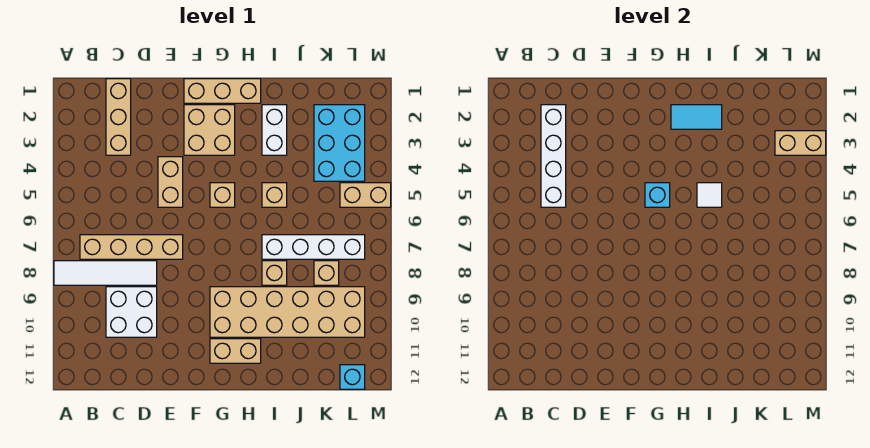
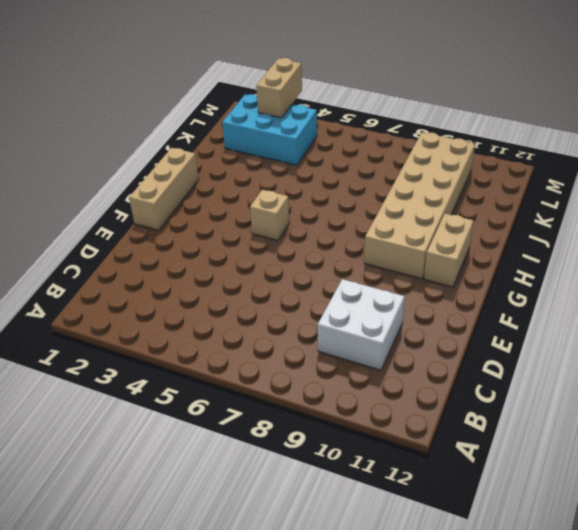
none -> white tile A8:D8 level 1
none -> tan brick B7:E7 level 1
none -> tan brick C1:C3 level 1

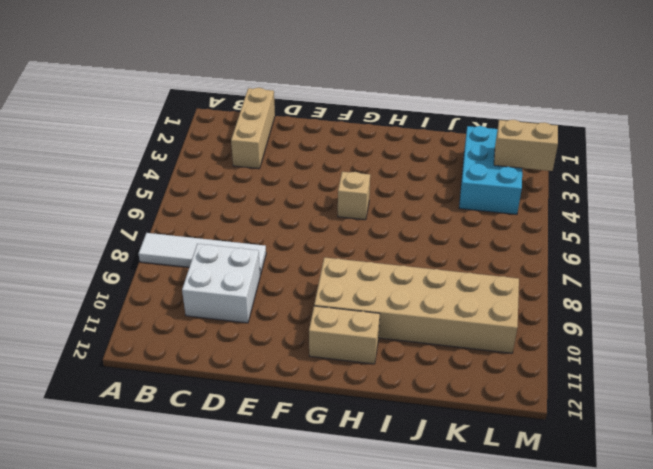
none -> tan brick B7:E7 level 1
none -> tan brick E4:E5 level 1
none -> tan brick F1:H1 level 1

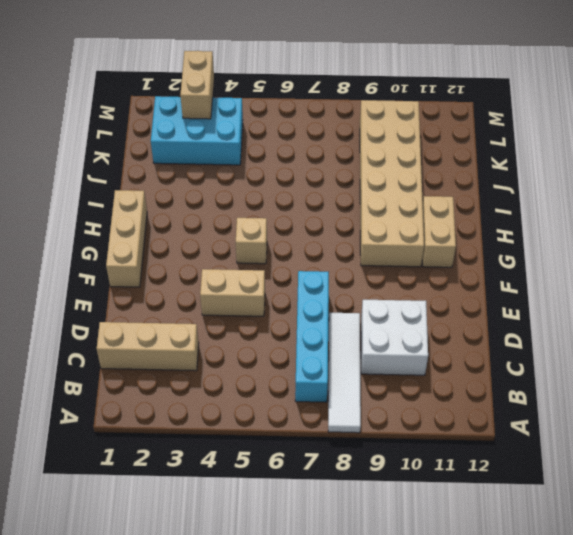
cyan brick B7:E7 level 1 -> tan brick B7:E7 level 1
none -> tan brick F2:G3 level 1
none -> white brick I2:I3 level 1
none -> tan brick I5 level 1

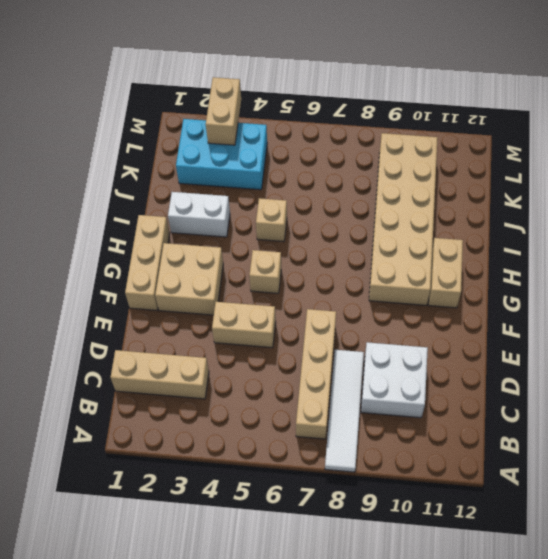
none -> white brick I7:L7 level 1
none -> tan brick I8 level 1
none -> tan brick K8 level 1

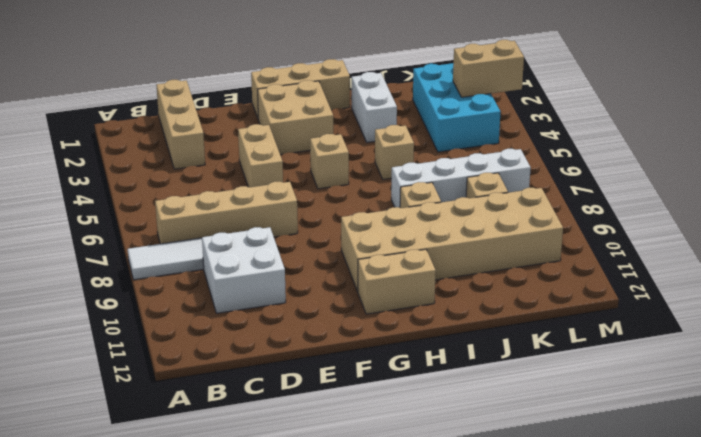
none -> tan brick L5:M5 level 1
none -> cyan brick L12 level 1
none -> white brick C2:C5 level 2

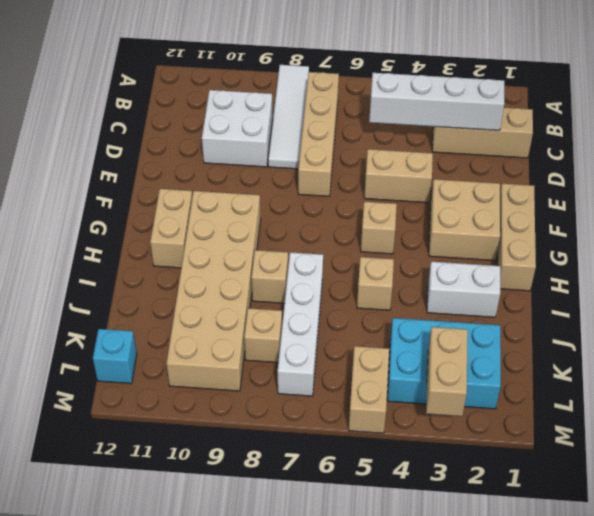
none -> cyan brick G5 level 2
none -> cyan tile H2:I2 level 2
none -> white tile I5 level 2

